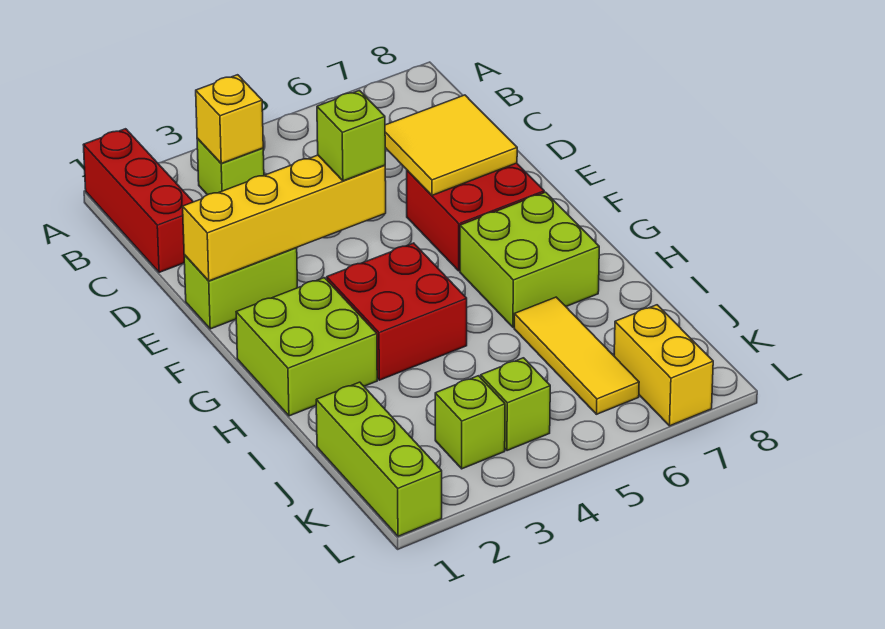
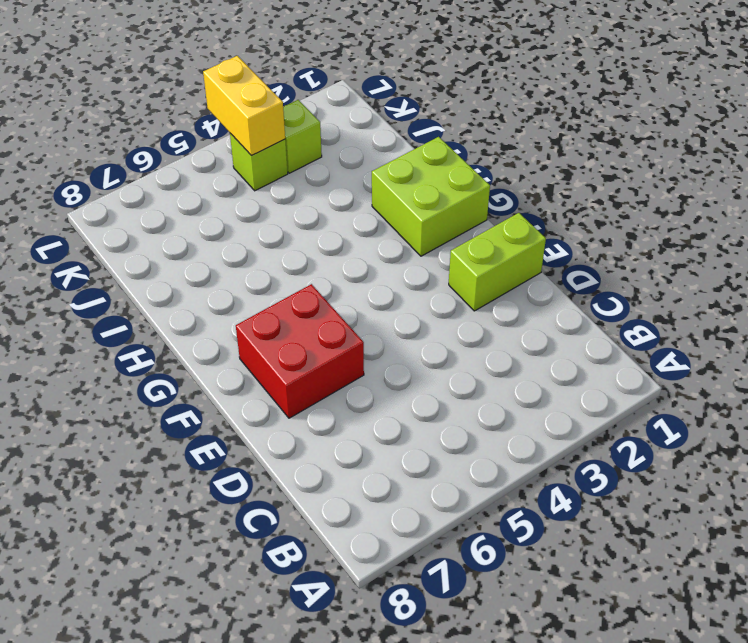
yellow brick K4:L4 level 2 -> yellow brick K7:L7 level 1
none -> red brick A1:C1 level 1
none -> lime brick B3 level 1
none -> red brick G3:H4 level 1

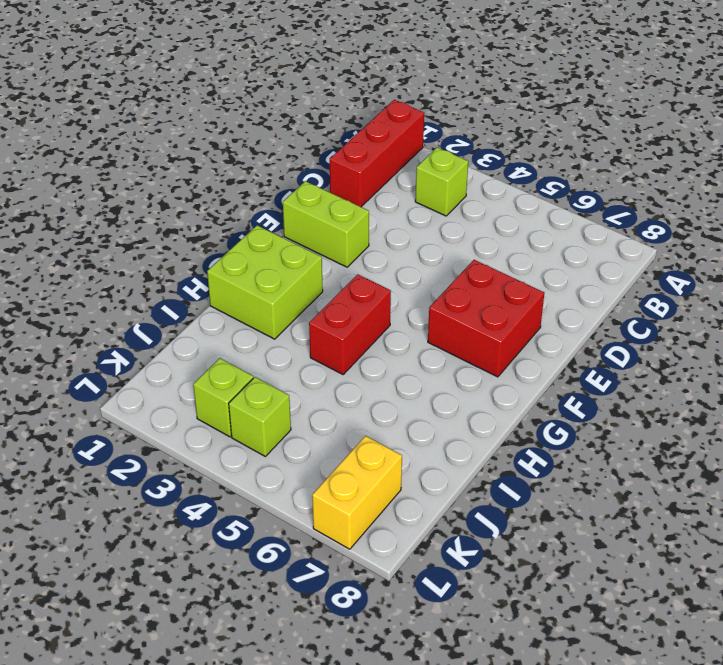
red brick G4:H4 level 1 -> red brick G3:H4 level 1
none -> lime brick G6:H7 level 1
none -> yellow tile I6:K6 level 1
none -> lime brick J1:L1 level 1

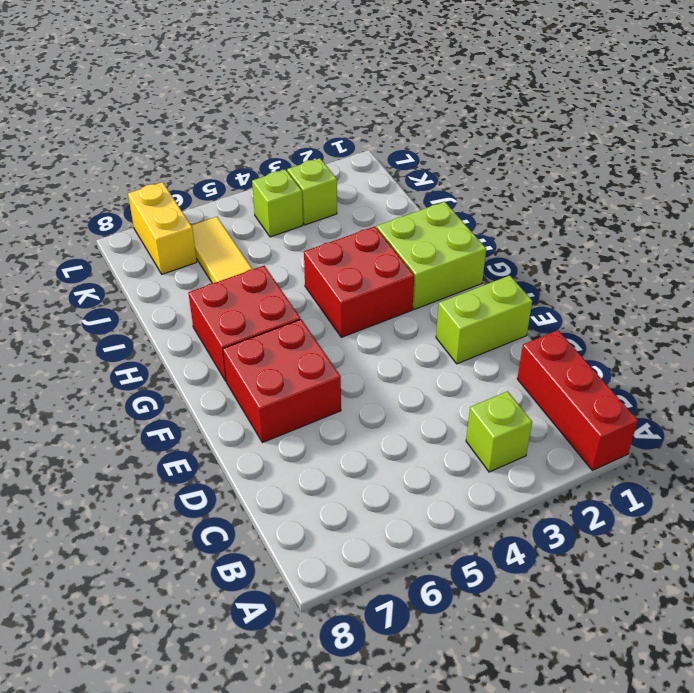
red brick G6:H7 level 1 -> lime brick G6:H7 level 1
none -> lime brick J1:L1 level 1
none -> yellow brick B3 level 2
none -> yellow tile D6:E7 level 2

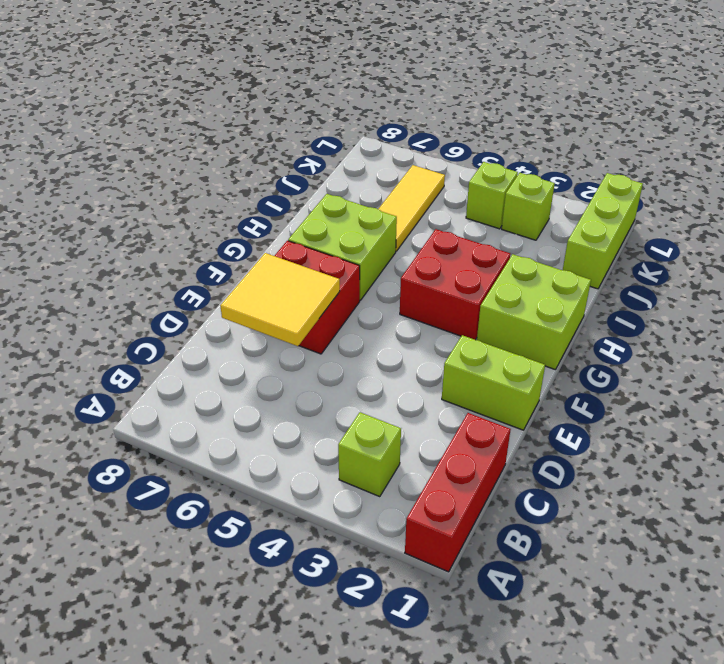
none -> yellow brick K7:L7 level 1
none -> yellow brick B3 level 2
none -> yellow brick E1:E4 level 2

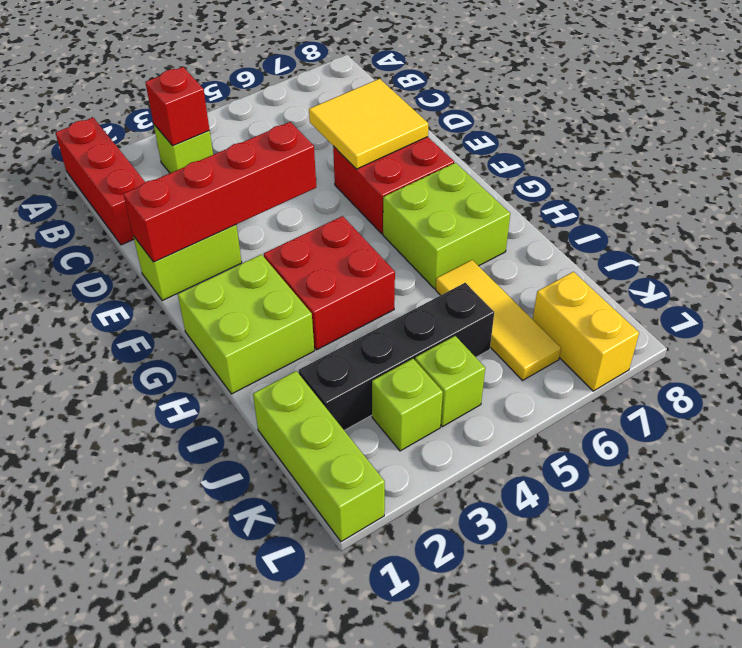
red brick B3 level 2 -> yellow brick B3 level 2
red brick E1:E4 level 2 -> yellow brick E1:E4 level 2
black brick J2:J5 level 1 -> none
none -> lime brick E4 level 3

